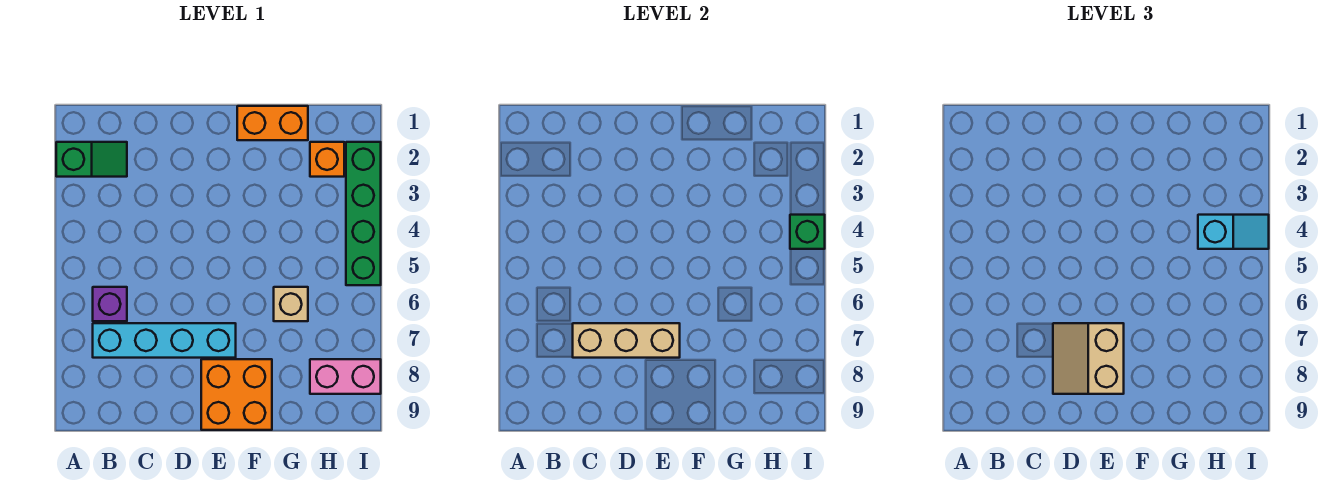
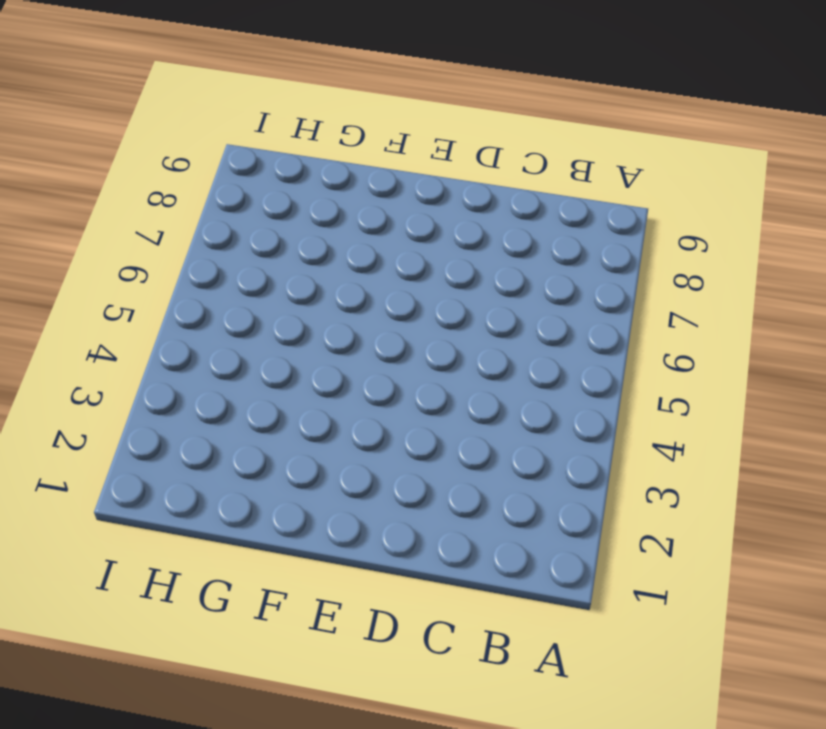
none -> green slope A2:B2 level 1 top A
none -> purple brick B6 level 1
none -> cyan brick B7:E7 level 1

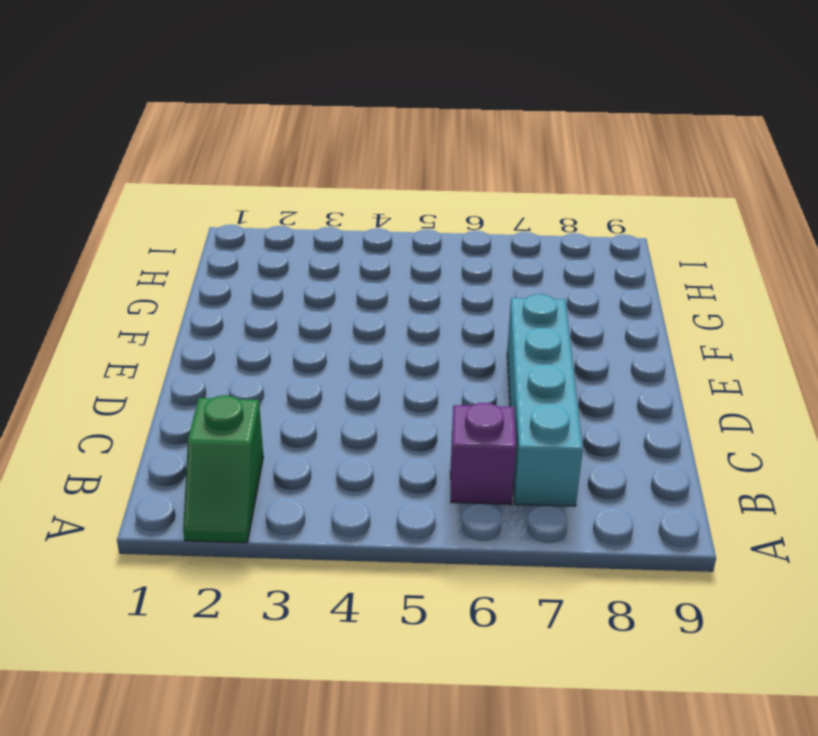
green slope A2:B2 level 1 top B -> green slope A2:B2 level 1 top A
none -> orange brick E8:F9 level 1
none -> orange brick F1:G1 level 1
none -> tan brick G6 level 1

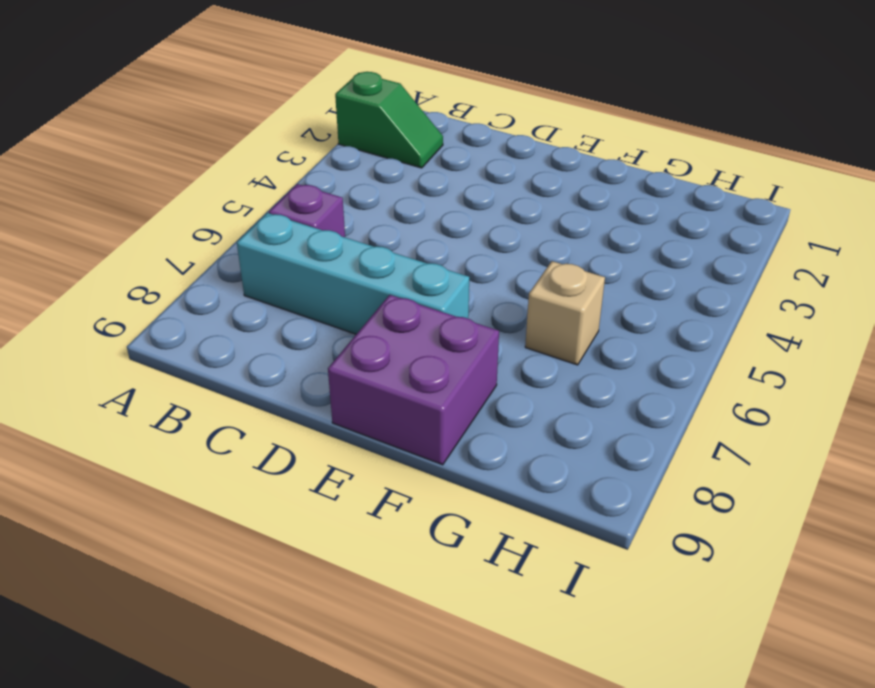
purple brick E8:F9 level 1 -> orange brick E8:F9 level 1
none -> orange brick F1:G1 level 1
none -> orange brick H2 level 1
none -> pink brick H8:I8 level 1

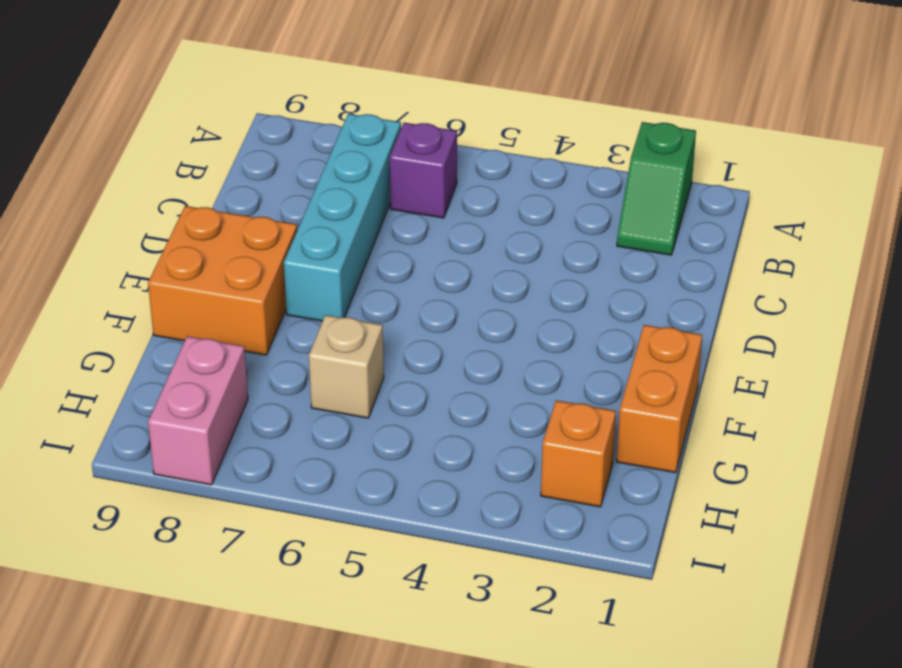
none -> green brick I2:I5 level 1
none -> tan brick C7:E7 level 2
none -> green brick I4 level 2

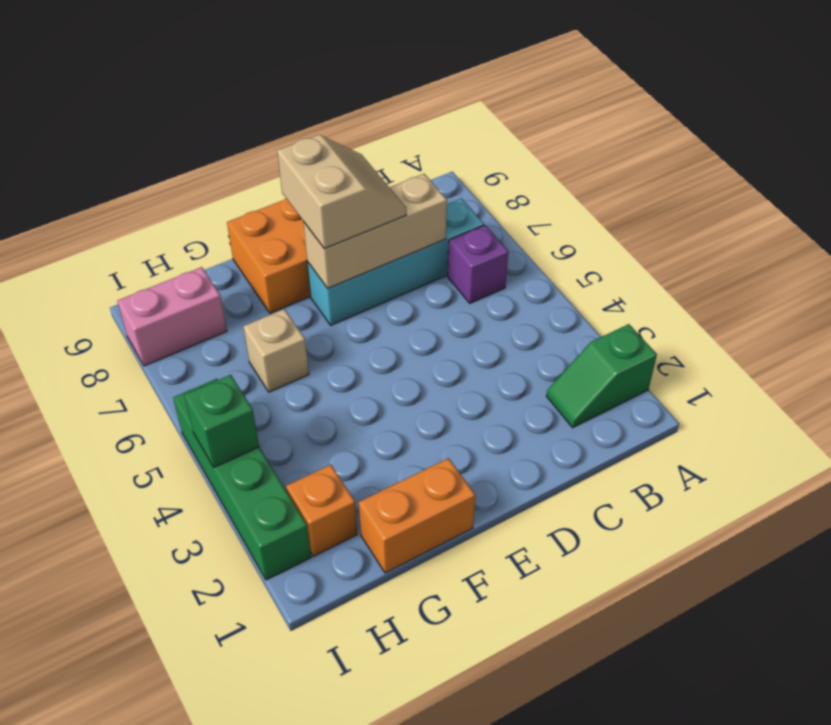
none -> cyan slope H4:I4 level 3 top H

